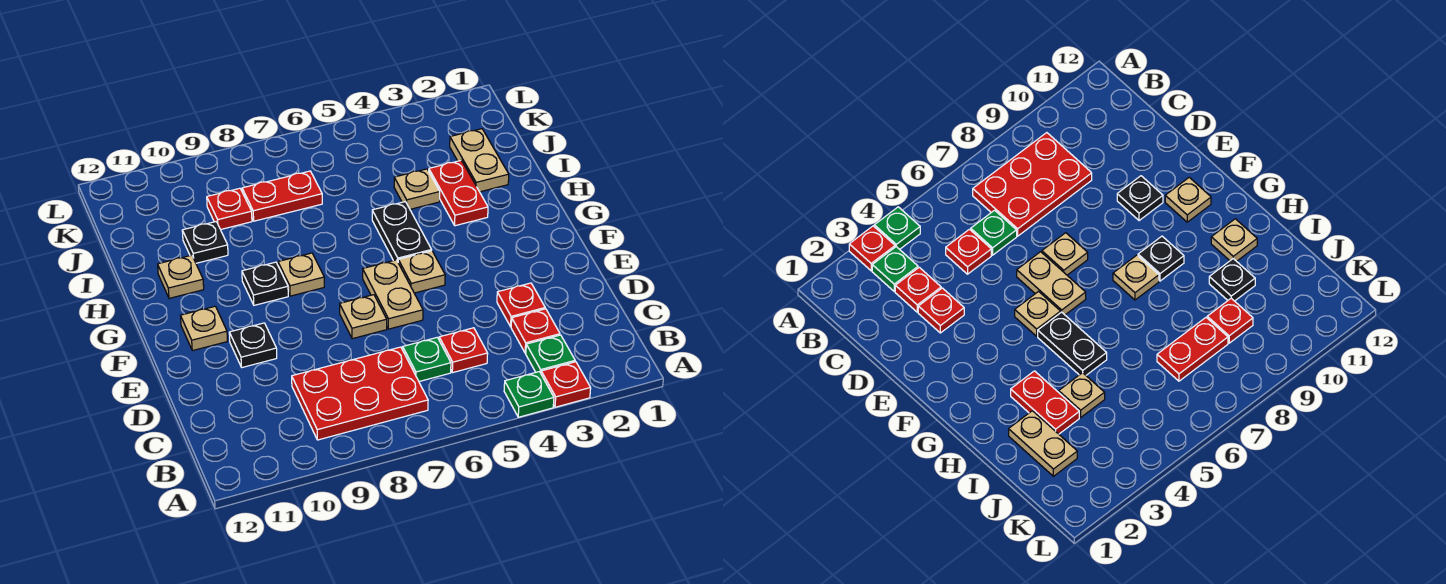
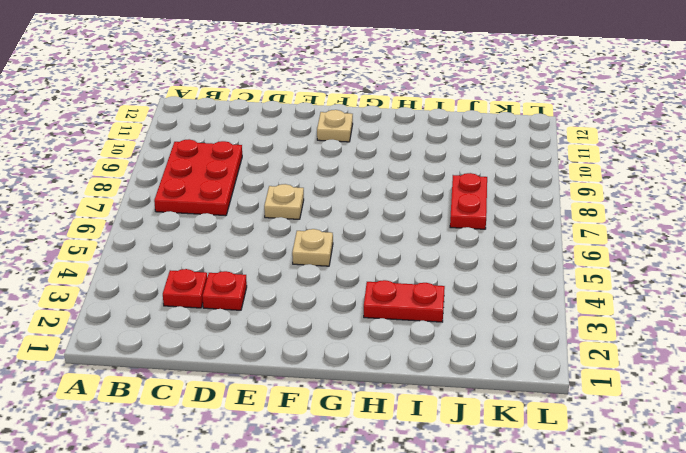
none -> red plate A3 level 1
none -> green plate A4 level 1
none -> green plate B3 level 1

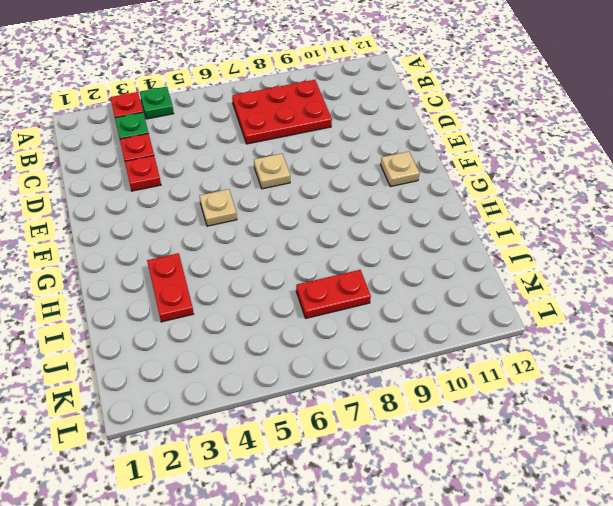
none -> red plate C5 level 1
none -> green plate C6 level 1
none -> tan plate E6:F6 level 1

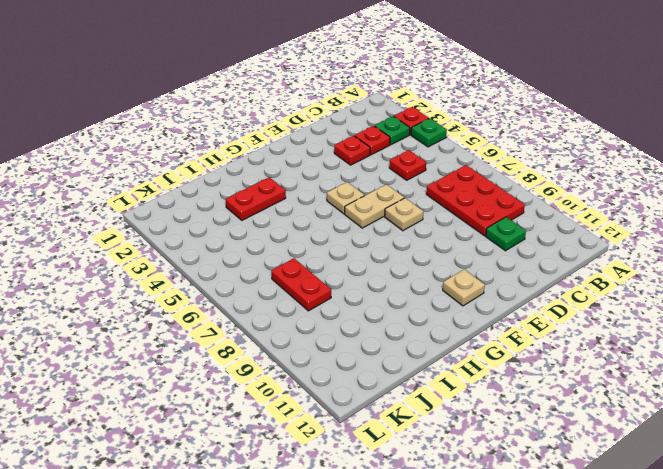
green plate C10 level 1 -> green plate C6 level 1
none -> black plate E10 level 1
none -> black plate G5:H5 level 1
none -> tan plate G8 level 1

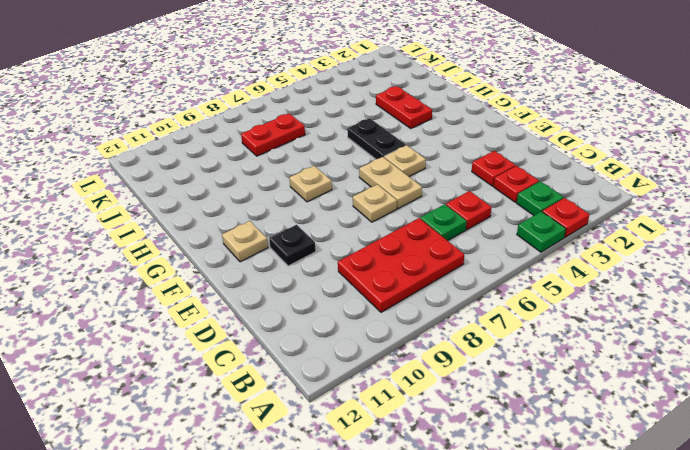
none -> black plate G9 level 1
none -> tan plate H11 level 1
none -> tan plate I2:J2 level 1

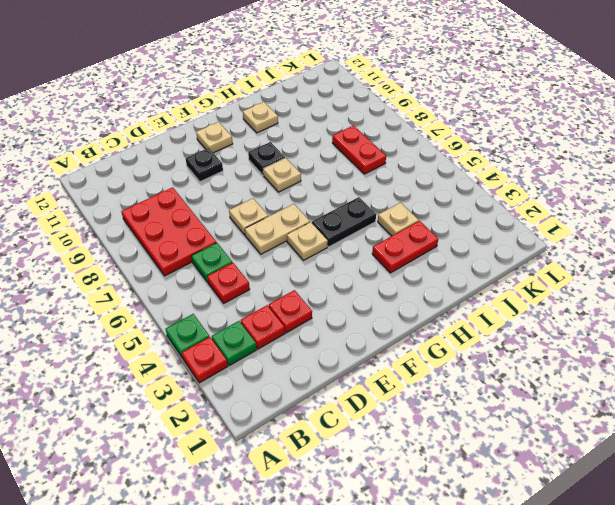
none -> tan plate I2:J2 level 1
none -> black plate I10 level 1
none -> red plate J9 level 1

